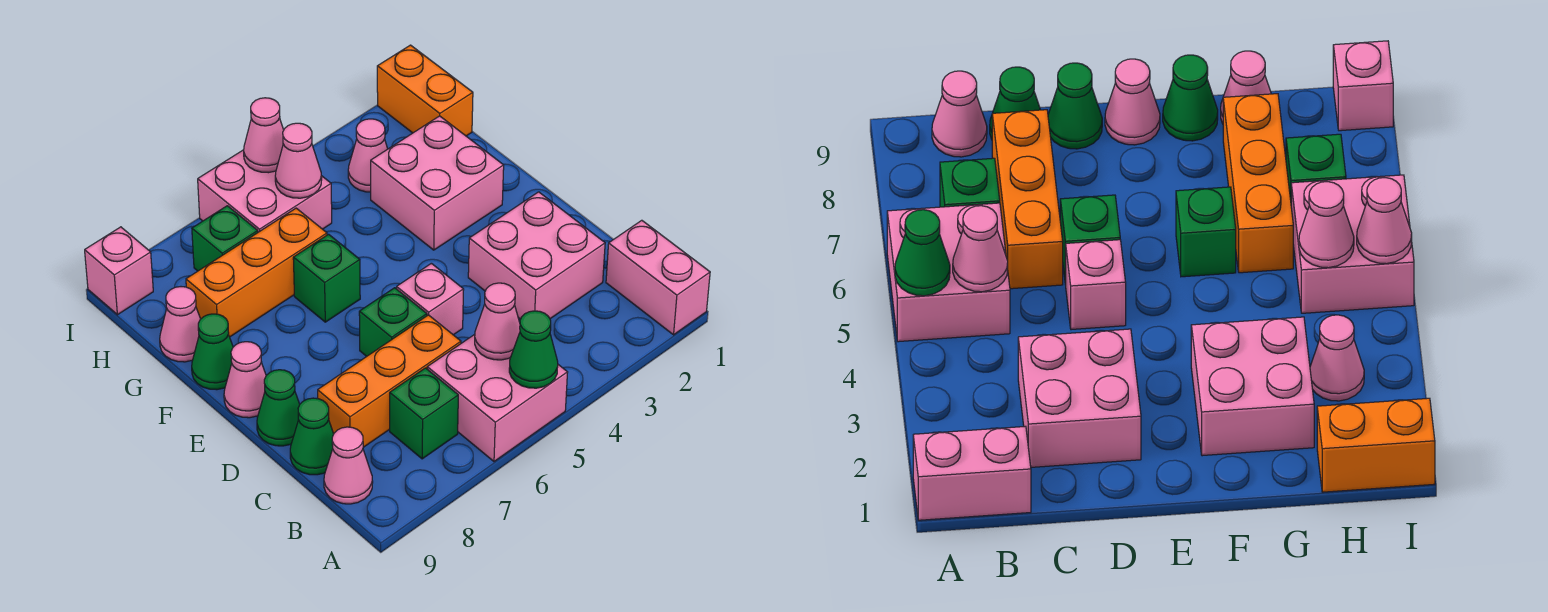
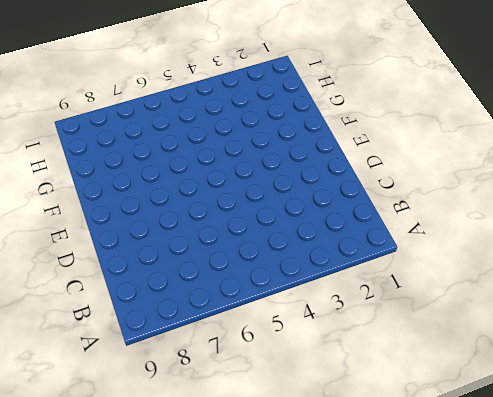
none -> pink brick A1:B1 level 1
none -> pink brick A5:B6 level 1
none -> green brick B7 level 1

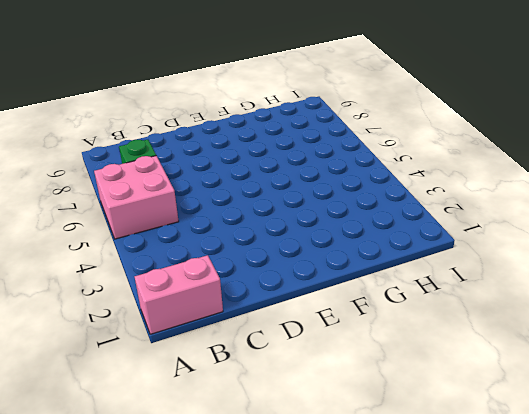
none -> pink cone B9 level 1
none -> pink brick C2:D3 level 1
none -> orange brick C6:C8 level 1

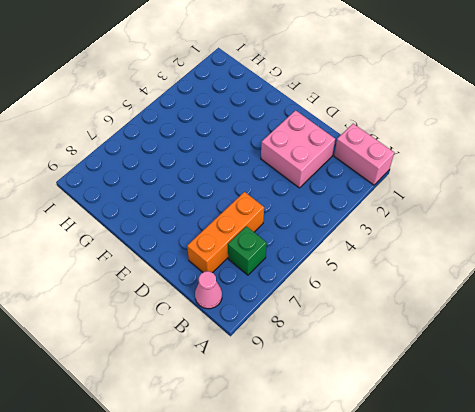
none -> pink brick A5:B6 level 1
none -> green cone C9 level 1
none -> pink brick D5 level 1

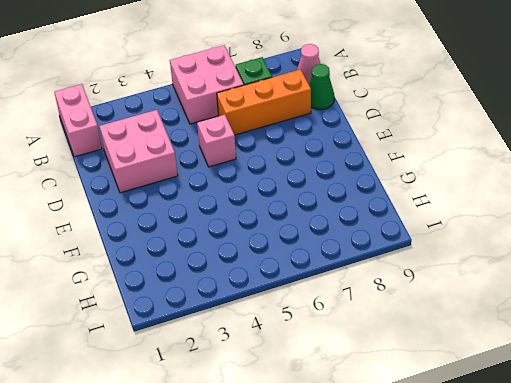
none -> green brick D6 level 1
none -> green cone D9 level 1
none -> pink cone E9 level 1

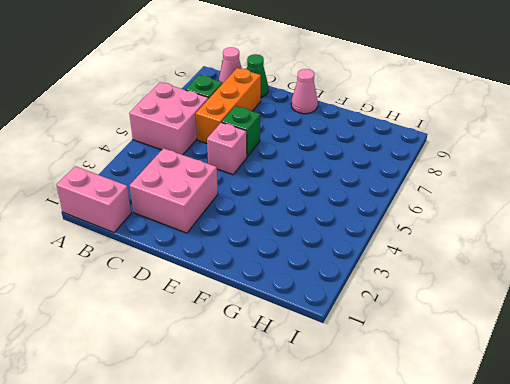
none -> green cone D9 level 1
none -> pink brick F2:G3 level 1
none -> green brick F6 level 1

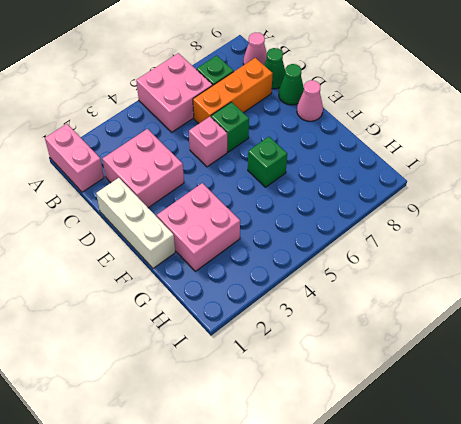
white brick D1:F1 level 1 -> none
none -> green cone F9 level 1
none -> orange brick G6:G8 level 1
none -> pink cone G9 level 1

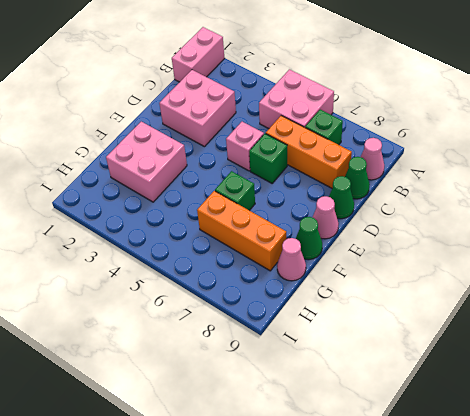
none -> orange brick H1:I1 level 1
none -> pink cone H3 level 1
none -> pink brick H5:I6 level 1

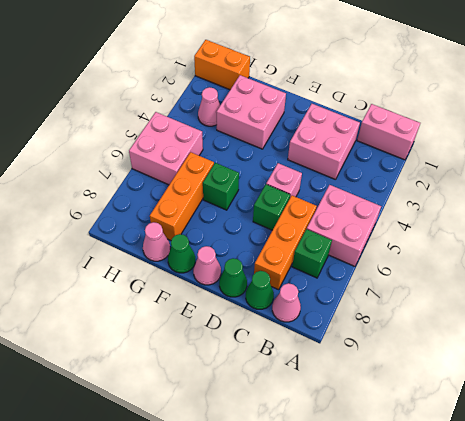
none -> green brick H7 level 1
none -> pink brick I9 level 1
none -> green cone A5 level 2

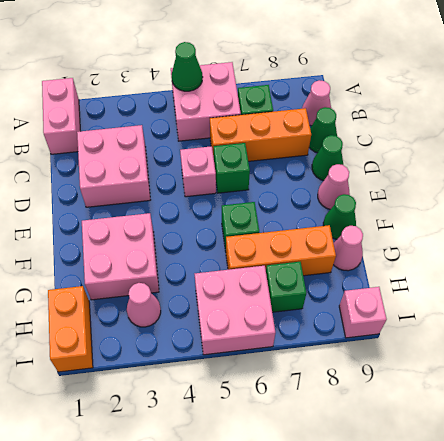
none -> pink cone B5 level 2
none -> pink cone H5 level 2
none -> pink cone I5 level 2

